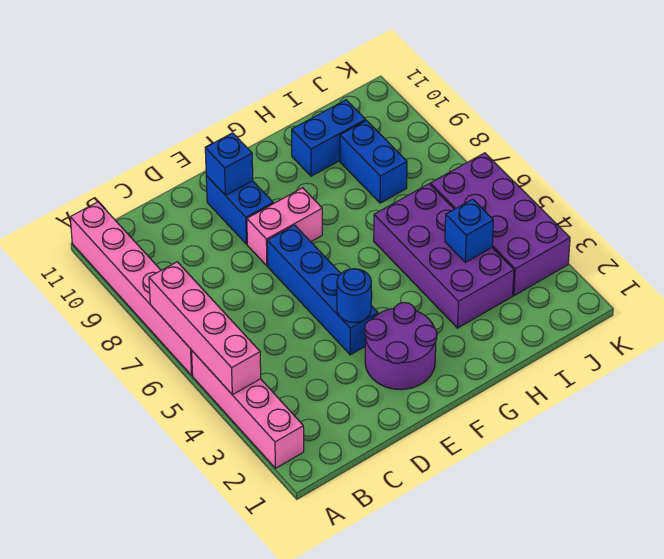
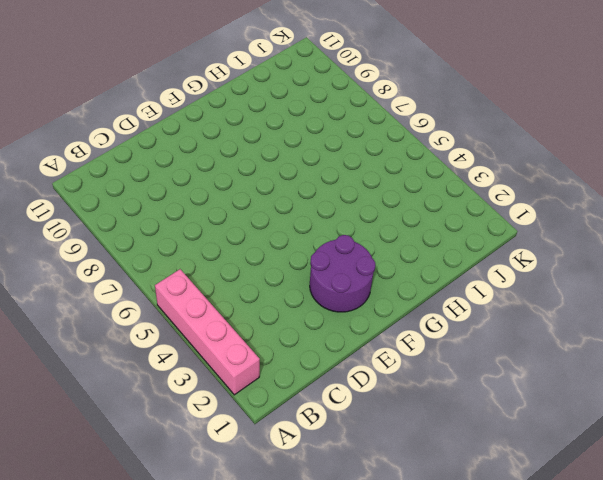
none -> pink brick A6:A11 level 1
none -> blue brick E4:E7 level 1
none -> pink brick E8:F8 level 1

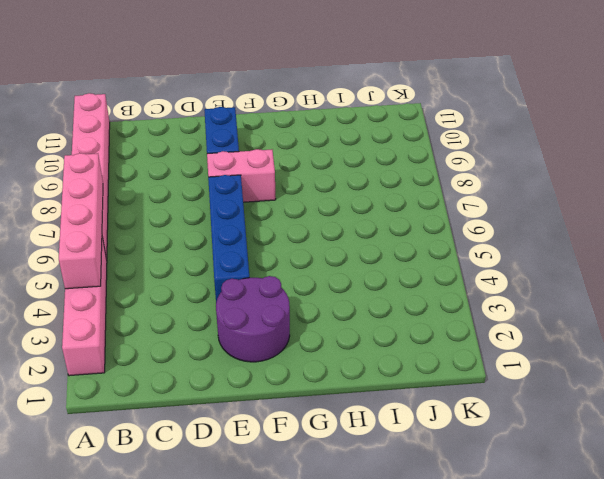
none -> purple brick H3:I6 level 1
none -> blue brick H10:I10 level 1
none -> blue brick I8:I9 level 1

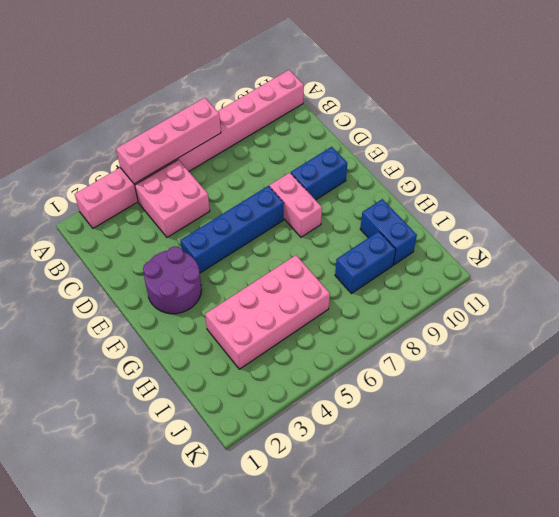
pink brick B4:C5 level 1 -> none
pink brick H3:I6 level 1 -> purple brick H3:I6 level 1
none -> purple brick J3:K6 level 1
none -> blue round brick E4 level 2
none -> blue brick E10 level 2

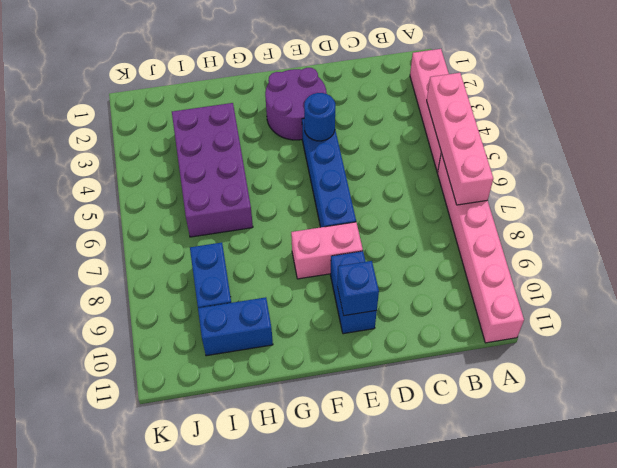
none -> purple brick J3:K6 level 1
none -> blue brick I4 level 2

